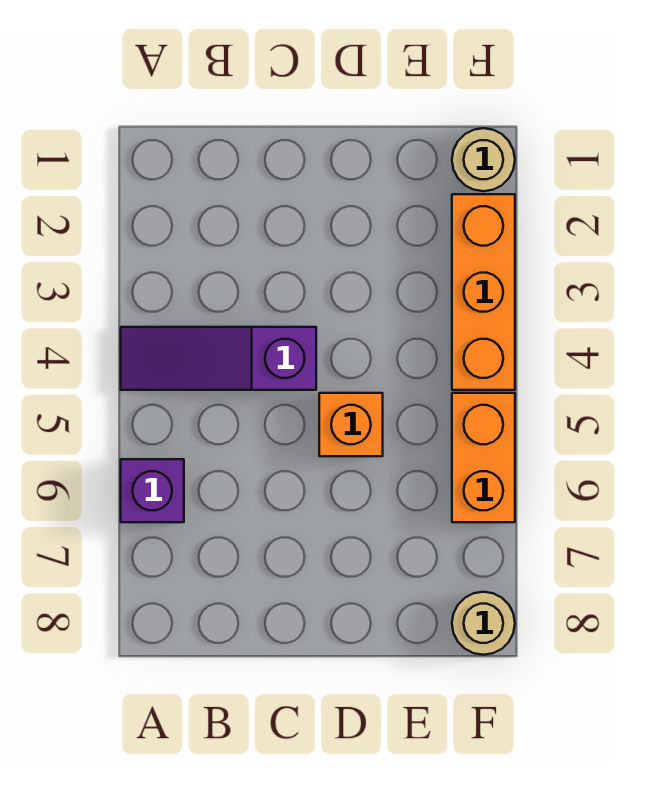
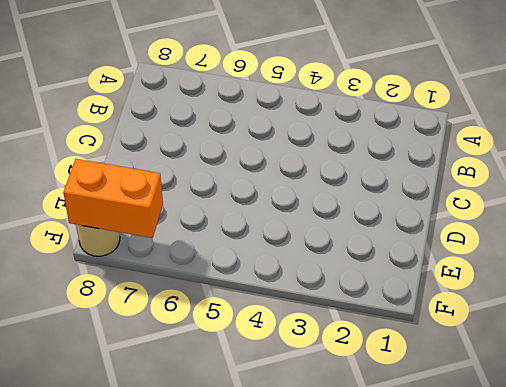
orange brick F7:F8 level 2 -> orange brick F5:F6 level 1
none -> purple slope A4:C4 level 1 top C
none -> purple brick A6 level 1

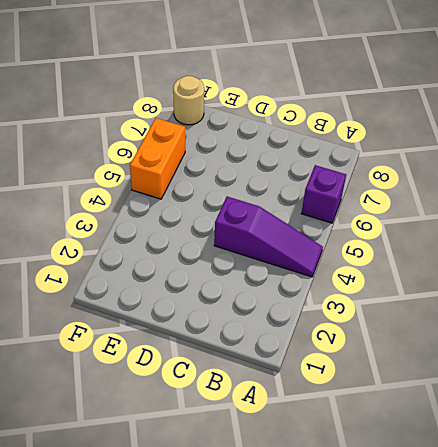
none -> orange brick D5 level 1
none -> tan round brick F1 level 1

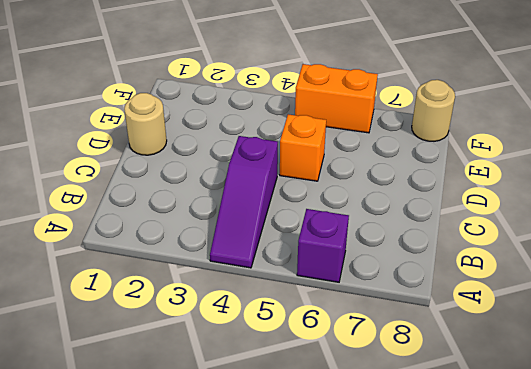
tan round brick D1 level 1 -> tan round brick F1 level 1
none -> orange brick F2:F4 level 1

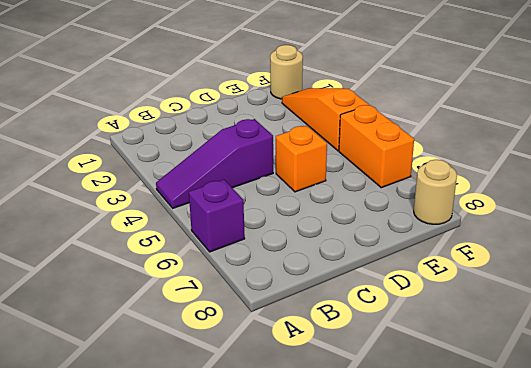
orange slope F2:F4 level 1 top 4 -> orange brick F2:F4 level 1

